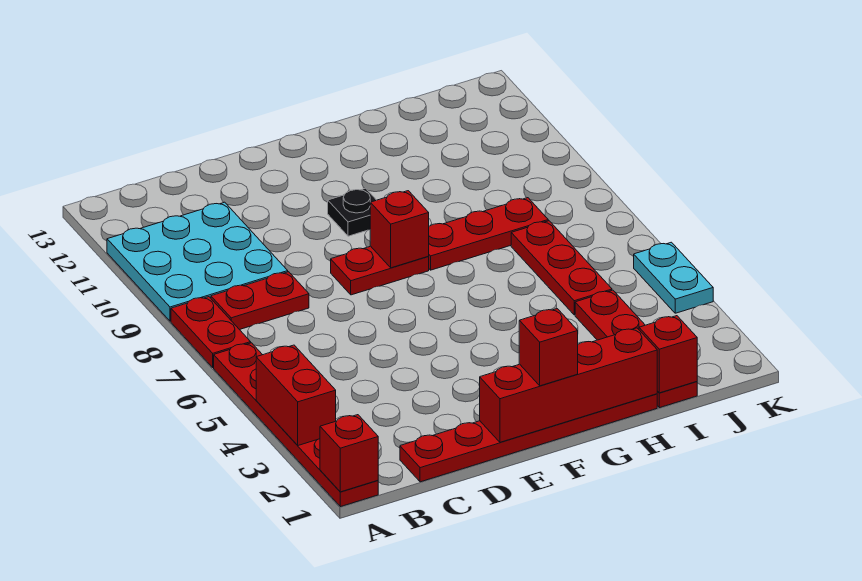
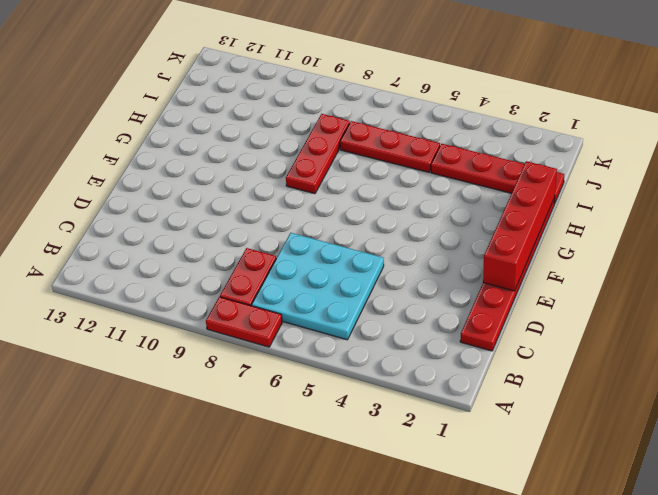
cyan plate B5:D7 level 1 -> cyan plate A9:C11 level 1
none -> red plate A1:A6 level 1
none -> red plate E8:F8 level 1
none -> black plate F10 level 1

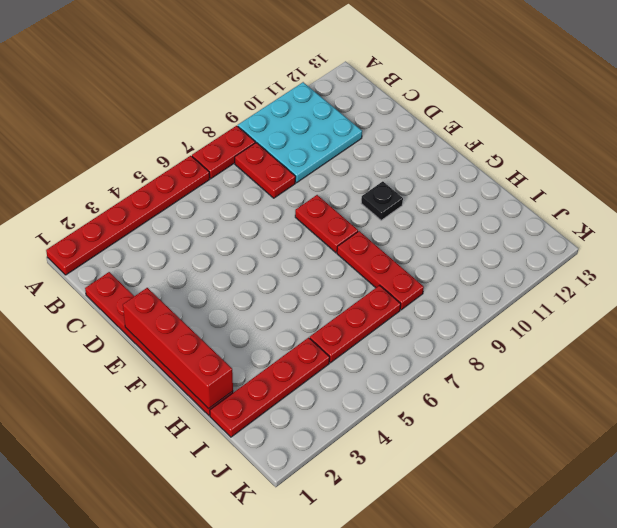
none -> cyan plate K4:K5 level 1
none -> red brick A1 level 2
none -> red brick A3:A4 level 2

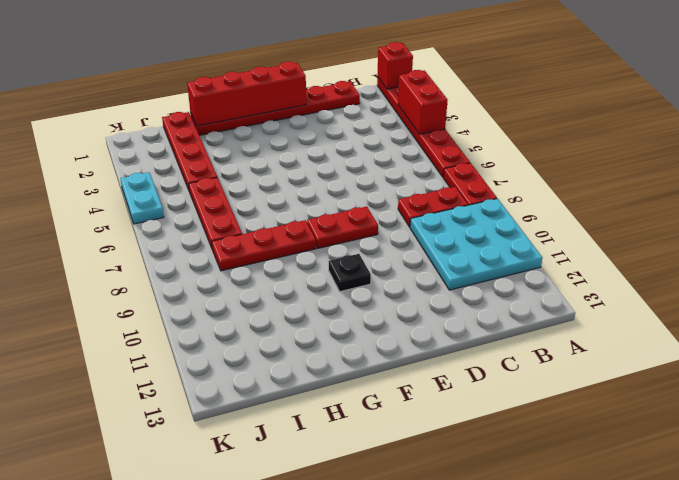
none -> red brick F8 level 2
none -> red brick I1 level 2
none -> red brick F1 level 3

